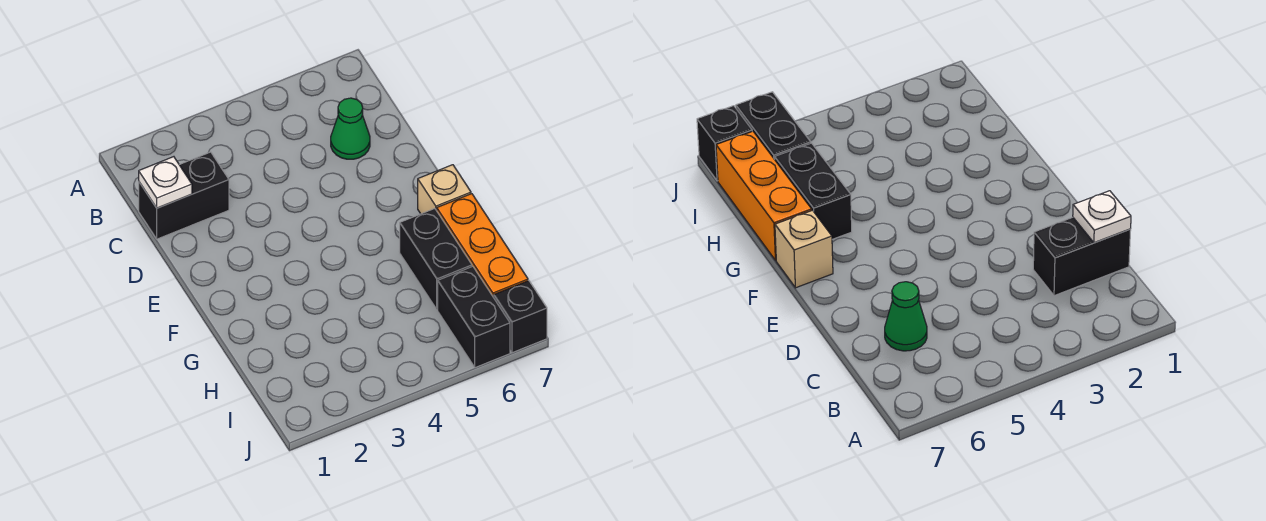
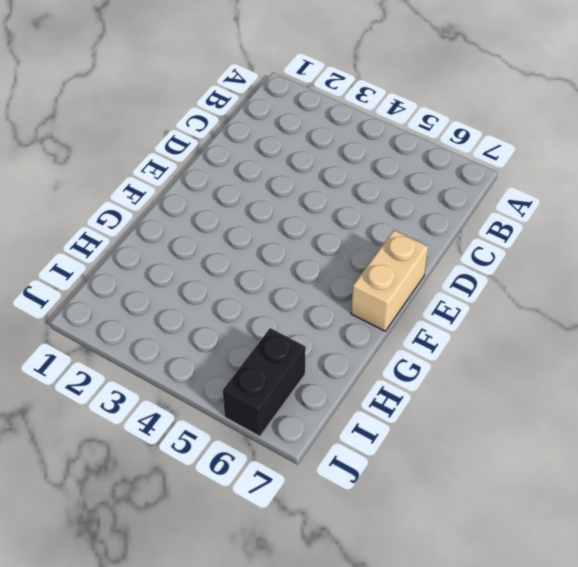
tan brick E7:F7 level 1 -> tan brick F7 level 1
none -> black brick C1:C2 level 1
none -> green cone C6 level 1

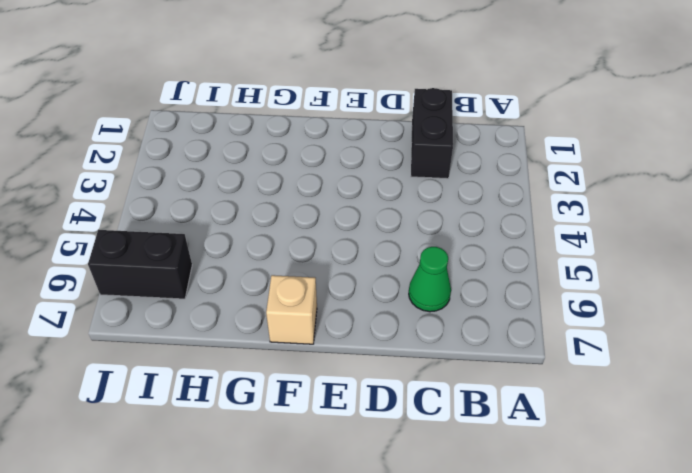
none -> black brick G6:H6 level 1
none -> orange brick G7:I7 level 1

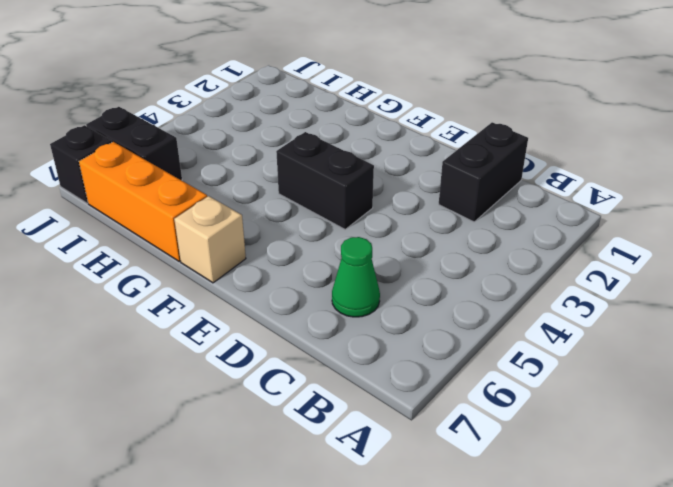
black brick E4:F4 level 1 -> black brick G6:H6 level 1
none -> white plate C1 level 2

